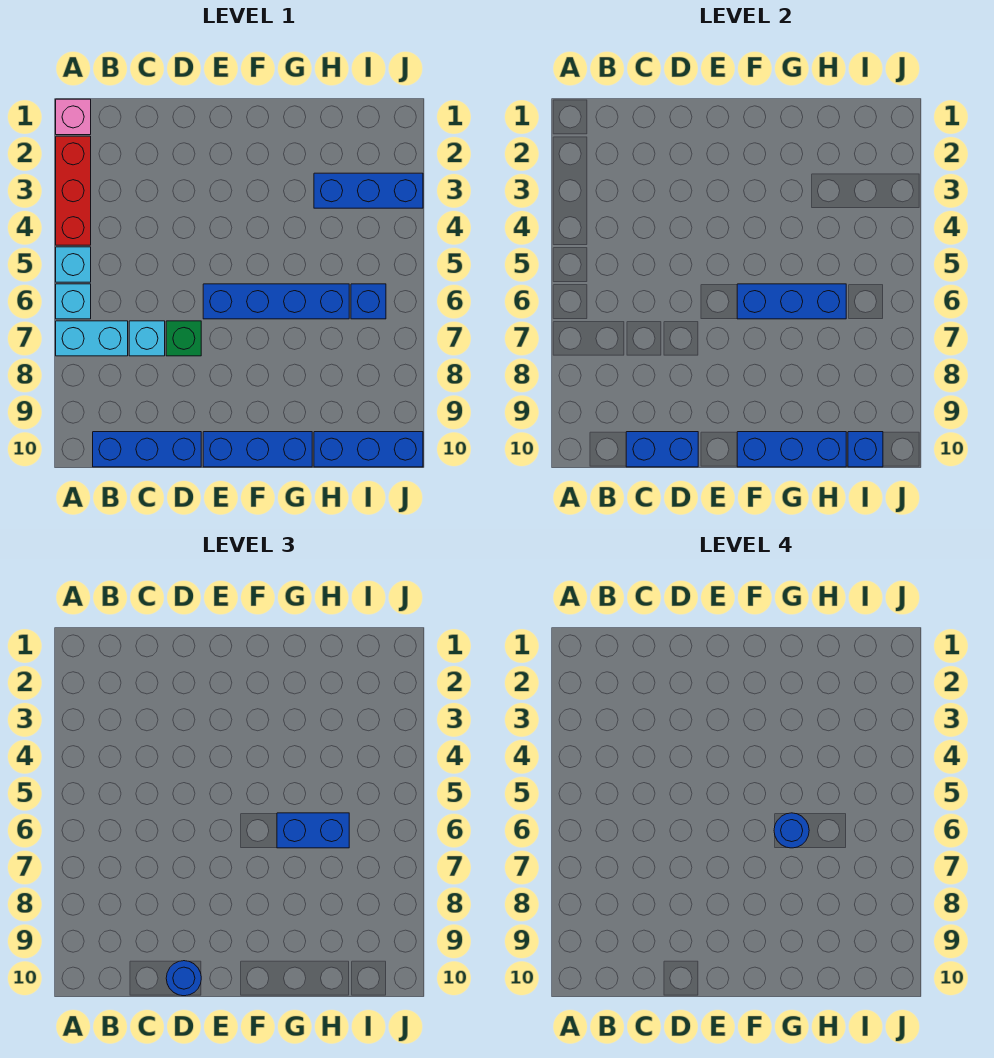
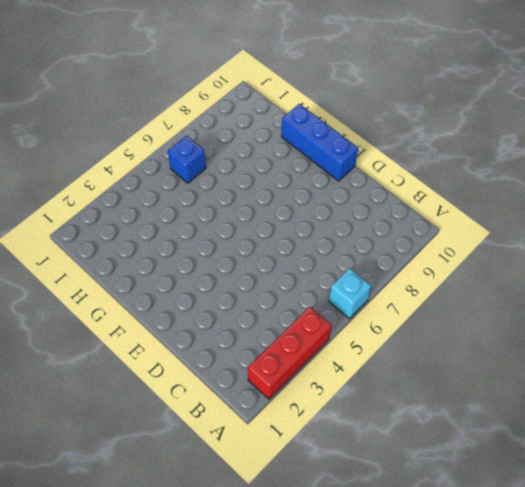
none -> pink brick A1 level 1
none -> cyan brick A5 level 1
none -> cyan brick A7:B7 level 1

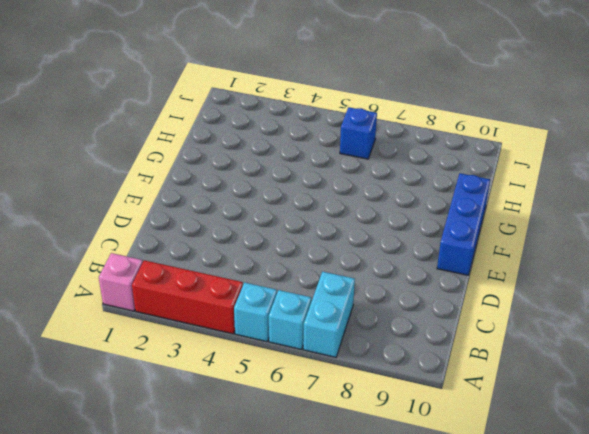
none -> blue brick B10:D10 level 1
none -> cyan brick C7 level 1
none -> green brick D7 level 1

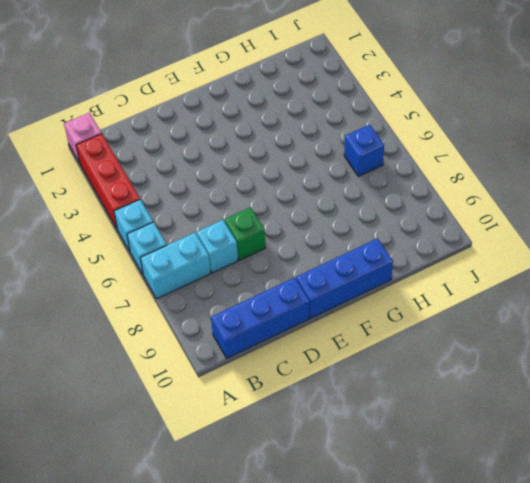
none -> blue brick E6:H6 level 1
none -> blue brick H3:J3 level 1
none -> blue brick H10:J10 level 1

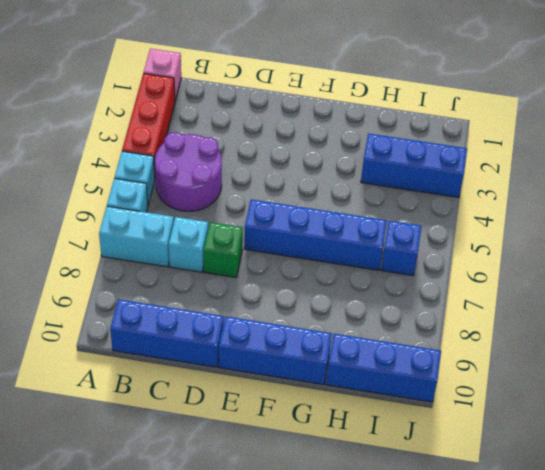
purple round brick B4:C5 level 1 -> none
none -> blue brick C10:D10 level 2
none -> blue brick F6:H6 level 2
none -> blue brick F10:H10 level 2

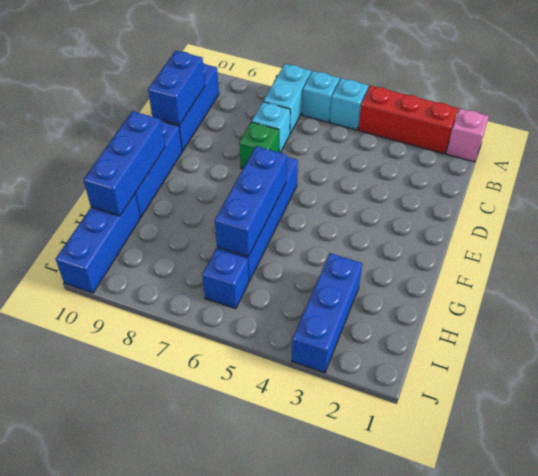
none -> blue brick I10 level 2
none -> blue round brick D10 level 3
none -> blue brick G6:H6 level 3

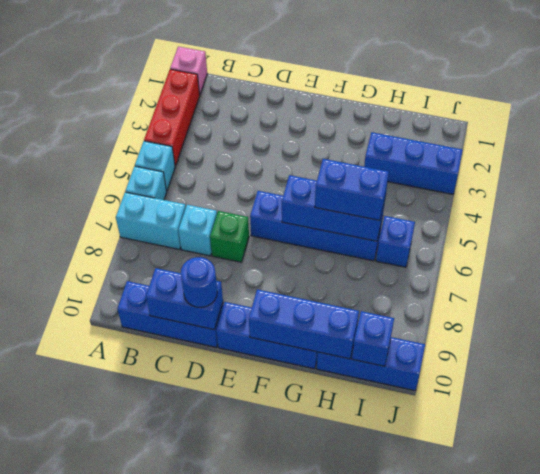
none -> blue round brick G6 level 4

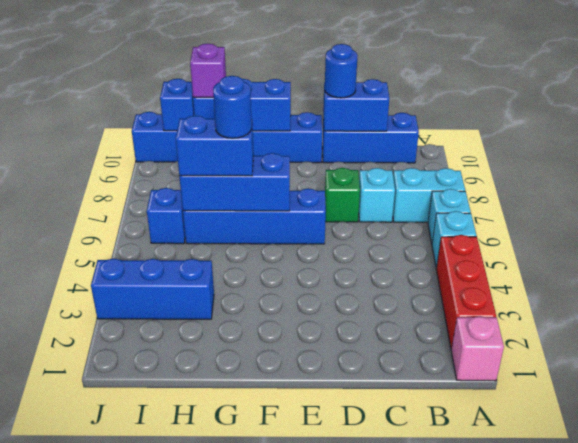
purple brick H10 level 3 -> none

